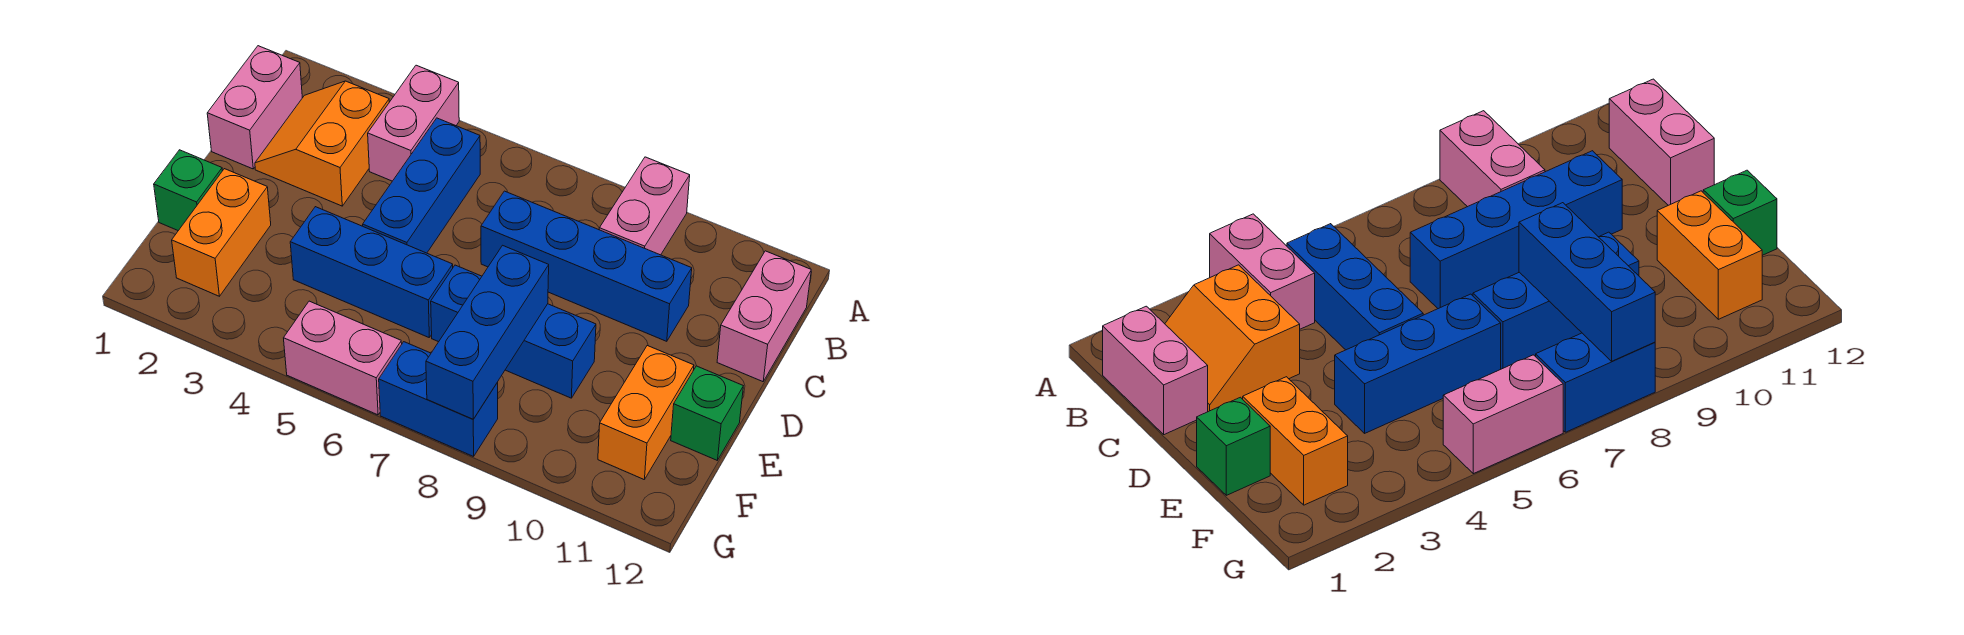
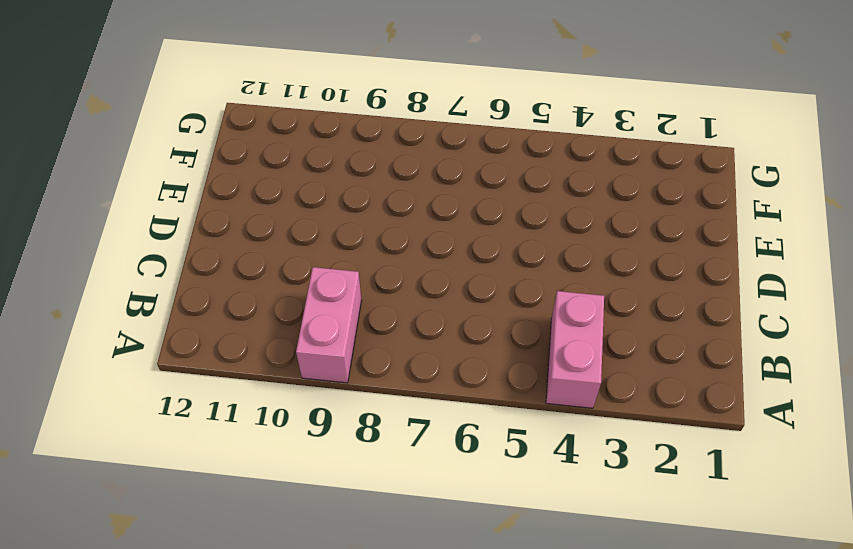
none -> pink brick B1:C1 level 1
none -> orange slope B2:C3 level 1 top 3
none -> blue brick B5:D5 level 1

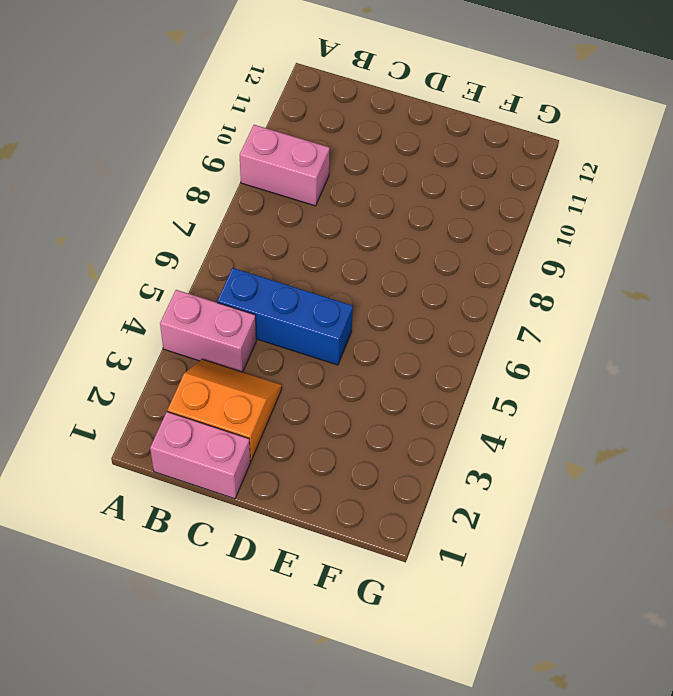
orange slope B2:C3 level 1 top 2 -> orange slope B2:C3 level 1 top 3
none -> pink brick B12:C12 level 1
none -> blue brick C7:C10 level 1
none -> green brick E1 level 1

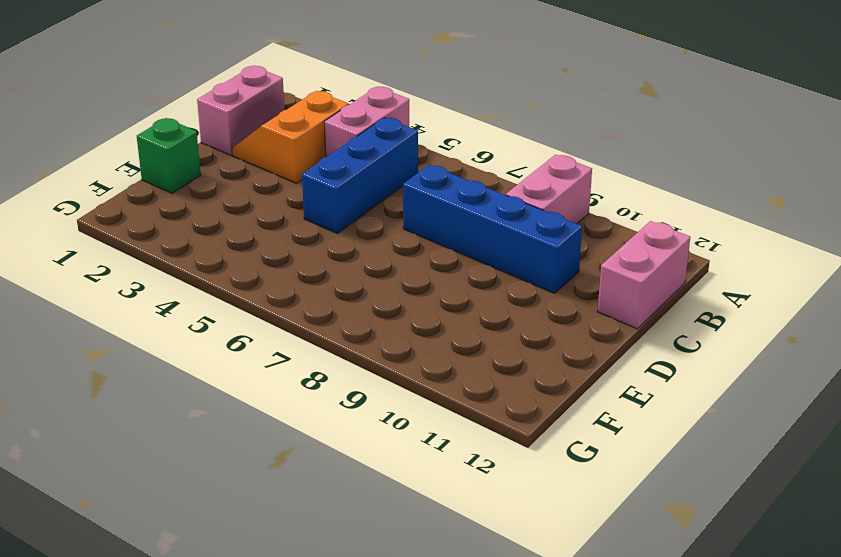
none -> orange brick E2:F2 level 1
none -> blue brick E4:E6 level 1
none -> blue brick E7:E9 level 1

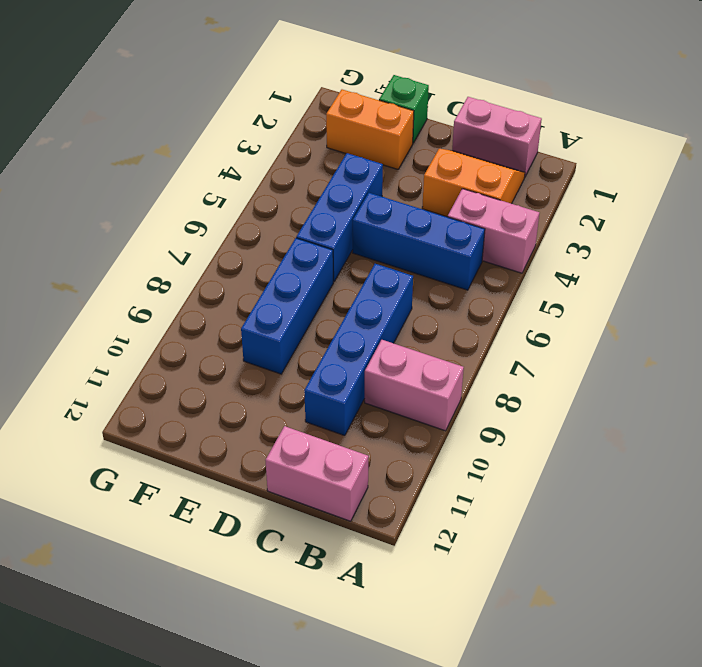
none -> orange brick E11:F11 level 1
none -> green brick E12 level 1
none -> pink brick G5:G6 level 1

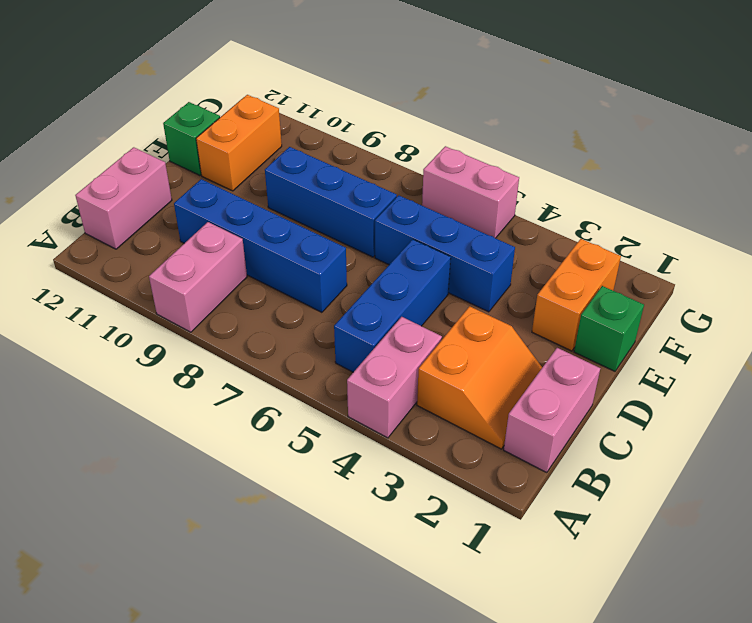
none -> blue brick G7:G8 level 1
none -> blue brick E8:G8 level 2

